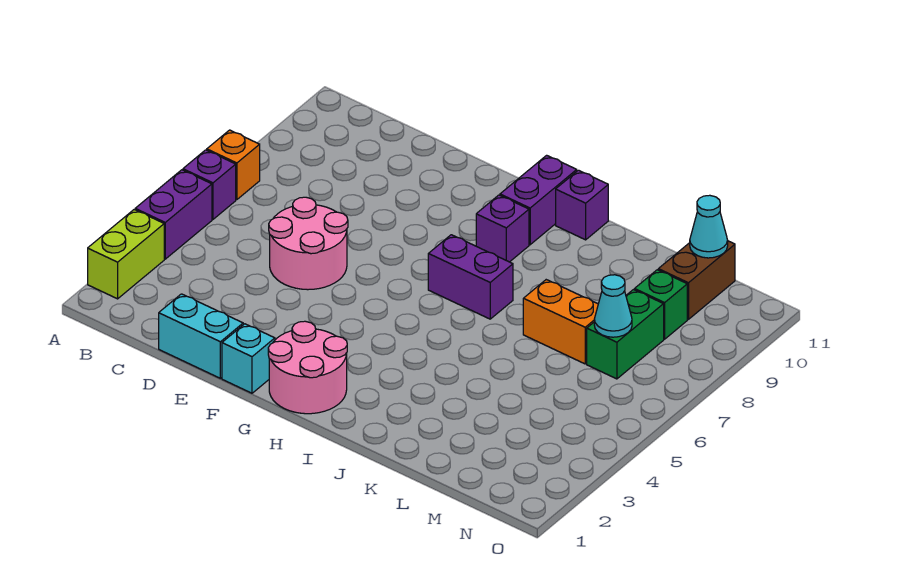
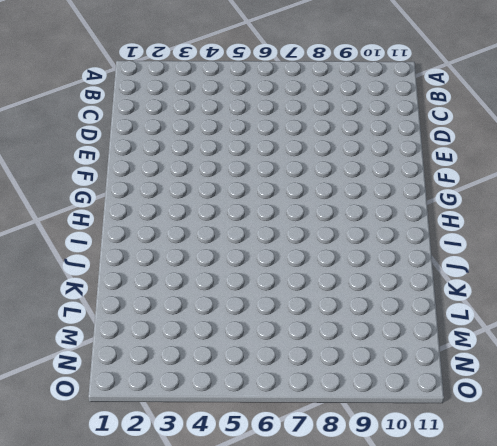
none -> lime brick A2:A3 level 1
none -> purple brick A4:A5 level 1
none -> purple brick A6 level 1

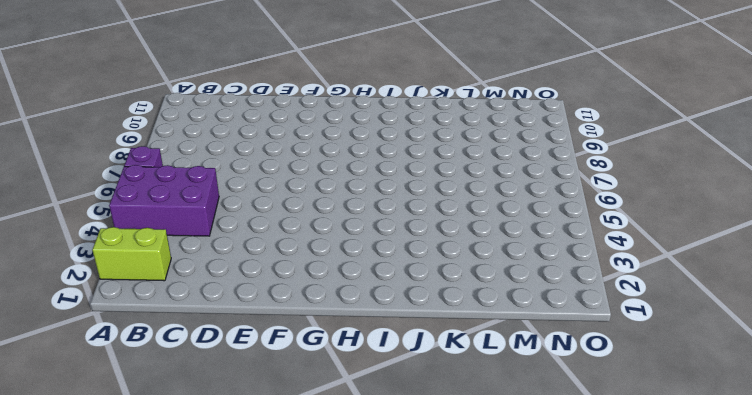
lime brick A2:B2 level 1 -> lime brick A2:A3 level 1
purple brick A4:C5 level 1 -> purple brick A4:A5 level 1
none -> orange brick A7 level 1
none -> cyan brick D1:E1 level 1
none -> pink round brick D5:E6 level 1

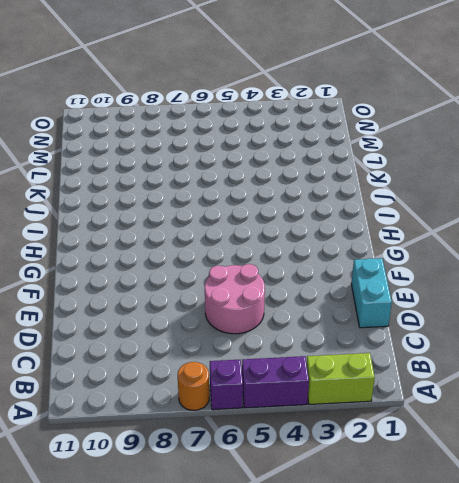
orange round brick A7 level 1 -> orange brick A7 level 1
none -> cyan brick F1 level 1
none -> pink round brick G1:H2 level 1
none -> purple brick H7:I7 level 1

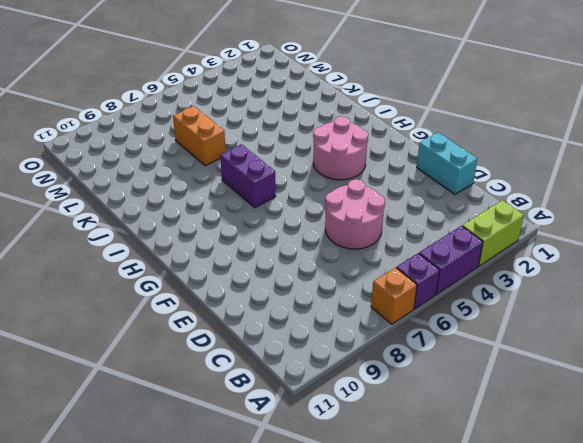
pink round brick G3:H4 level 1 -> pink round brick G1:H2 level 1
none -> cyan brick F1 level 1
none -> purple brick H9 level 1
none -> purple brick H10:H11 level 1

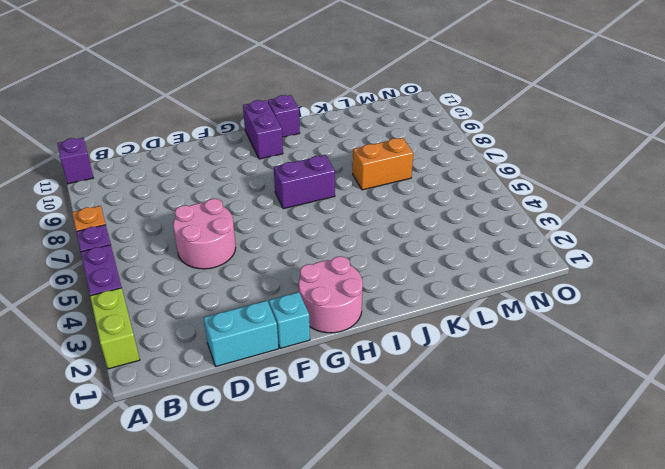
purple brick A11 level 1 -> purple brick H9 level 1
none -> green brick M7:M8 level 1
none -> green brick M9 level 1
none -> brown brick M10:M11 level 1

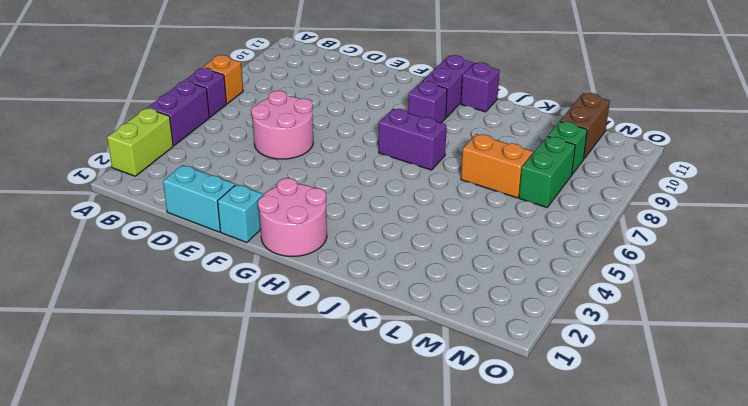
none -> cyan cone M7 level 2
none -> cyan cone M11 level 2

